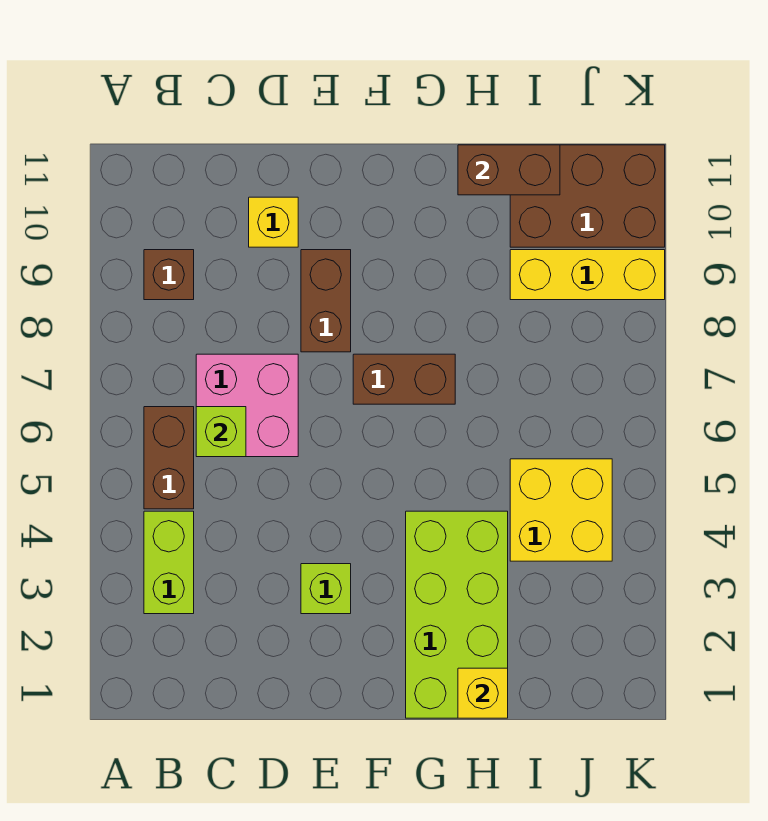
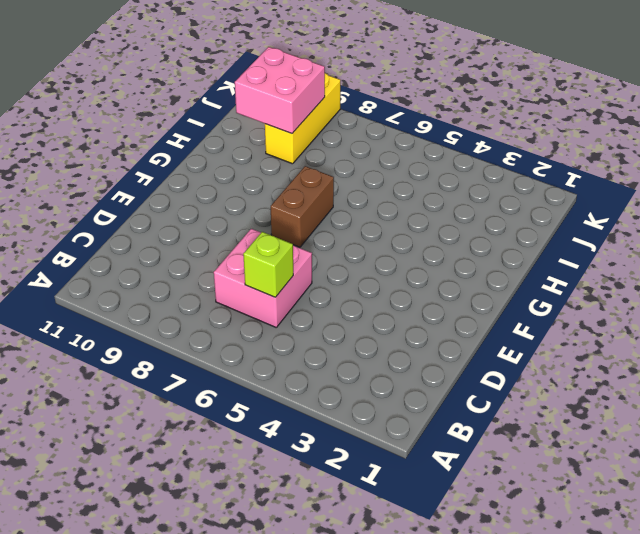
pink brick I9:J10 level 2 -> none
none -> lime brick B3:B4 level 1
none -> brown brick B5:B6 level 1
none -> brown brick B9 level 1

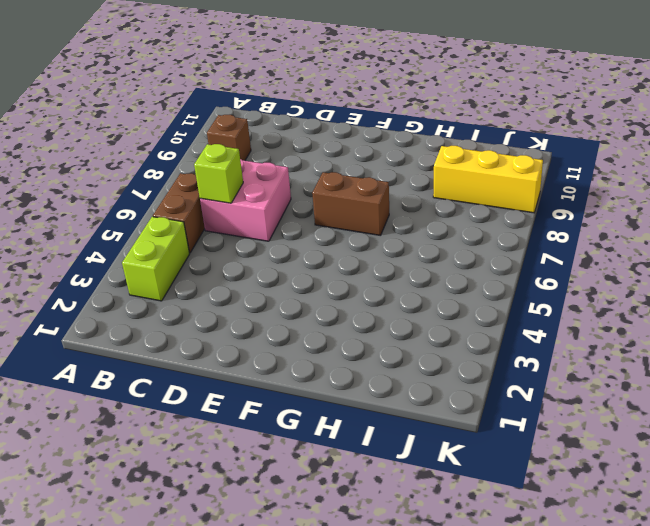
none -> yellow brick D10 level 1
none -> lime brick E3 level 1
none -> brown brick E8:E9 level 1

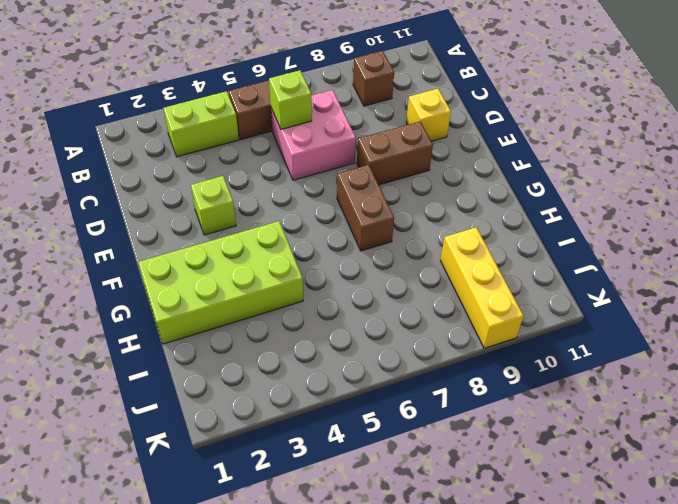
none -> yellow brick I4:J5 level 1
none -> brown brick I10:K11 level 1
none -> yellow brick H1 level 2

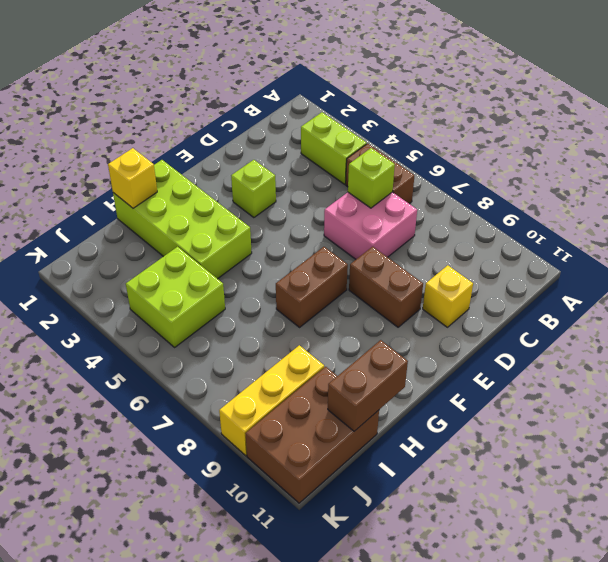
lime brick I4:J5 level 1 -> yellow brick I4:J5 level 1
none -> brown brick B9 level 1

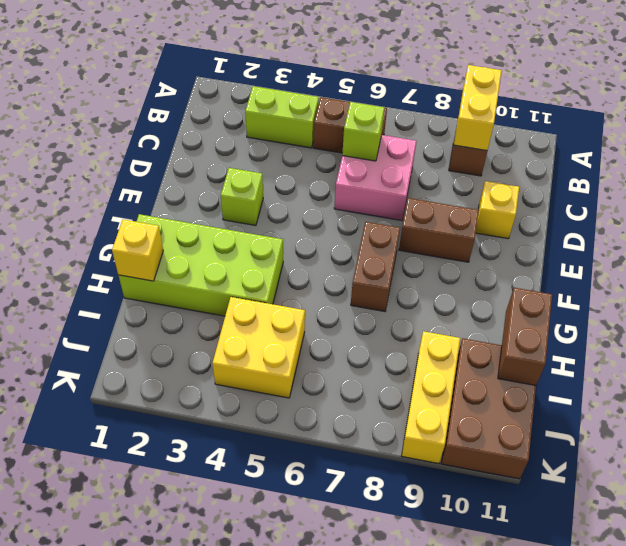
yellow brick A9:B9 level 2 -> none

